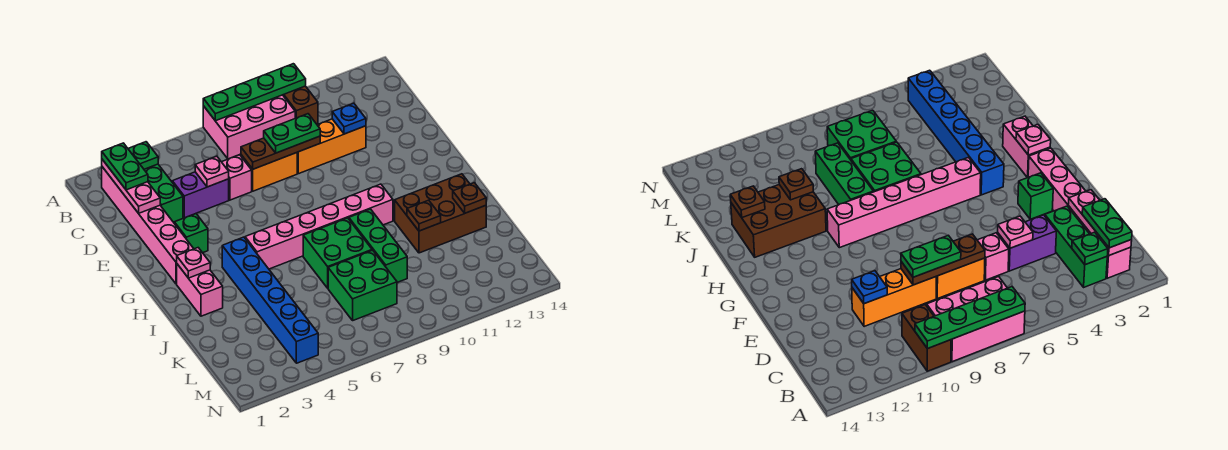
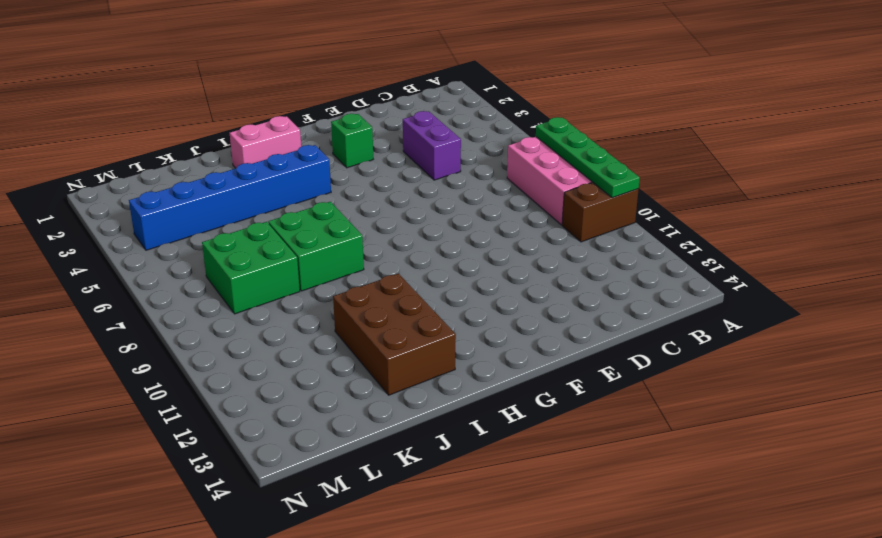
none -> pink brick B2:G2 level 1
none -> green brick B3:D3 level 1
none -> pink brick D6 level 1

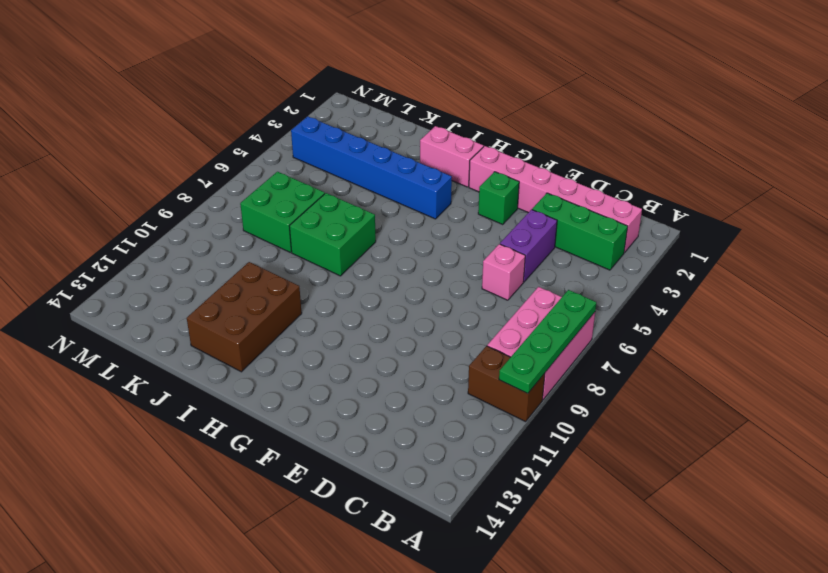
none -> orange brick D7:D8 level 1
none -> orange brick D9:D11 level 1
none -> pink brick H5:H10 level 1

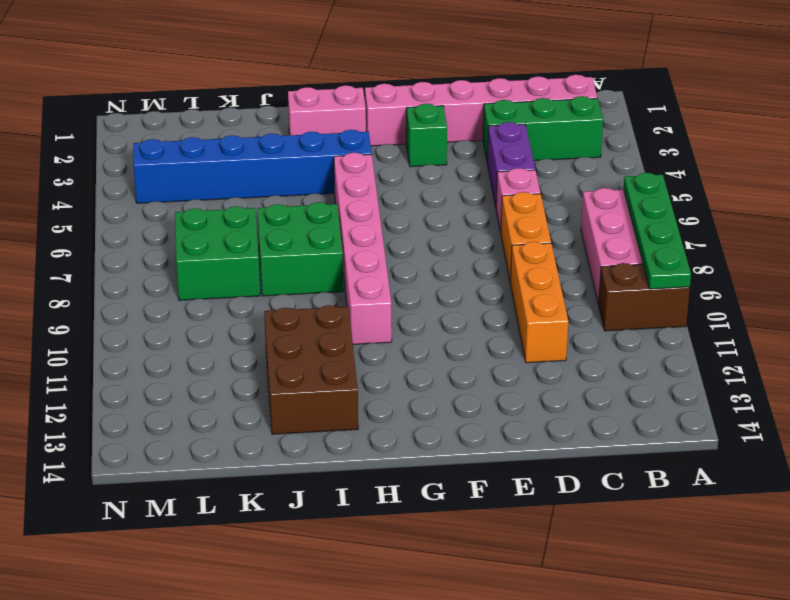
none -> green brick I9:K9 level 1
none -> pink plate B2:D2 level 2
none -> green plate B3 level 2

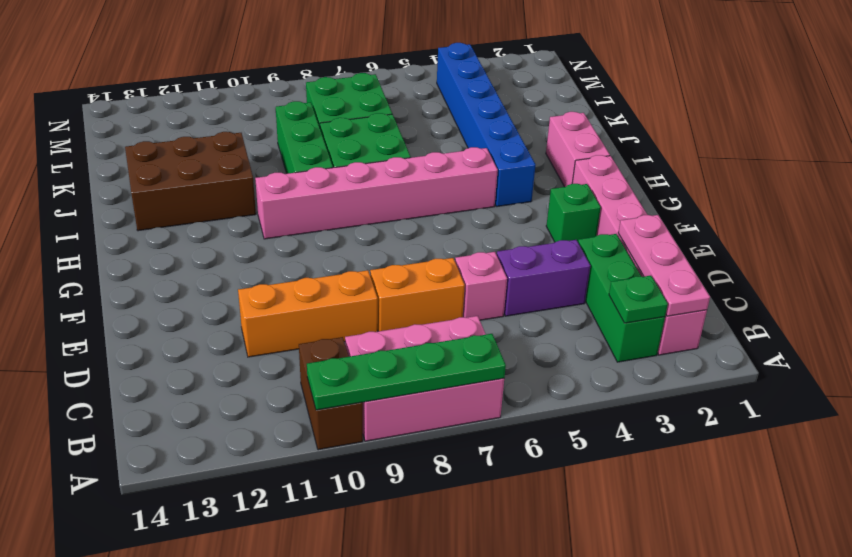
none -> pink plate D5 level 2
none -> brown plate D7:D9 level 2
none -> blue plate D11 level 2

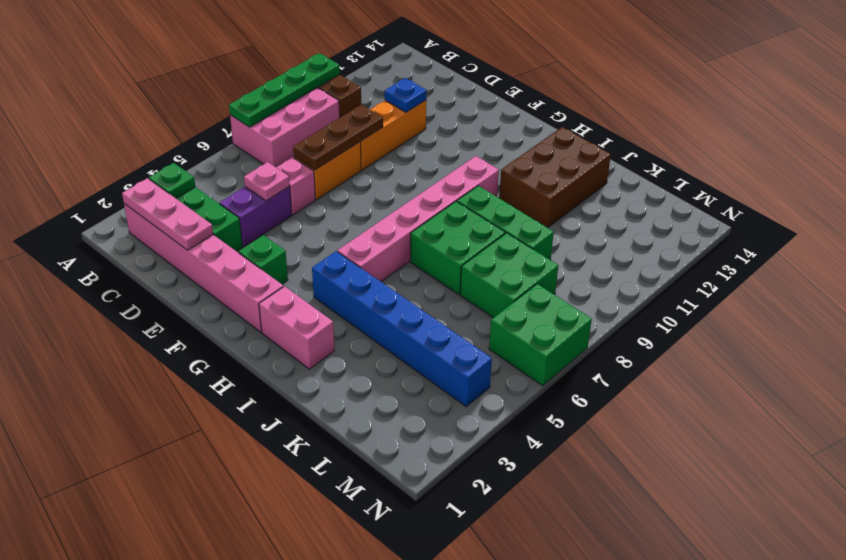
green brick M6:N7 level 1 -> none
none -> pink plate H2 level 2
none -> brown plate J11 level 2
none -> brown plate J13 level 2

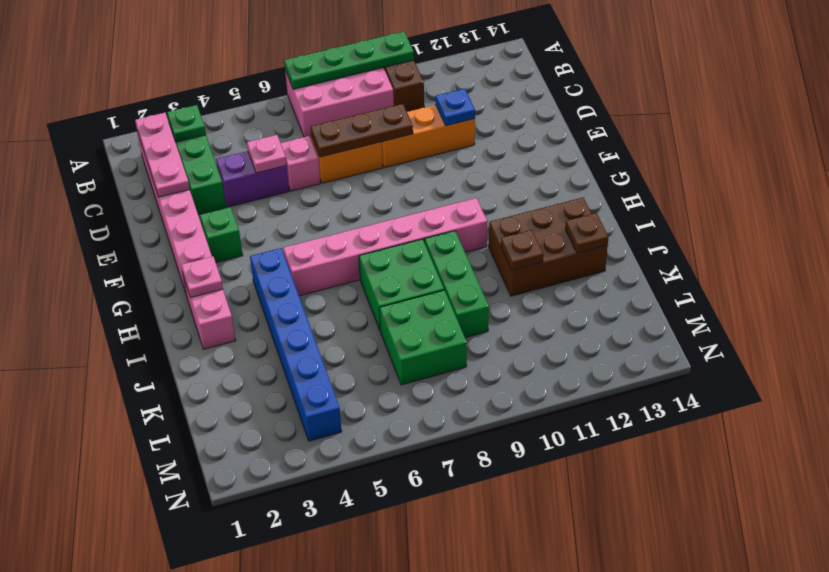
none -> green plate B2:C2 level 3
none -> green plate D8:D9 level 3

